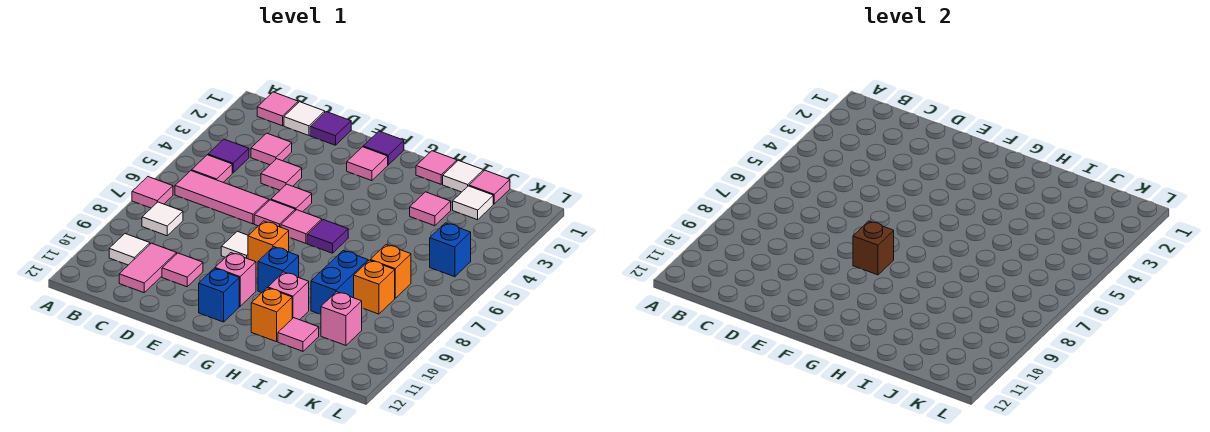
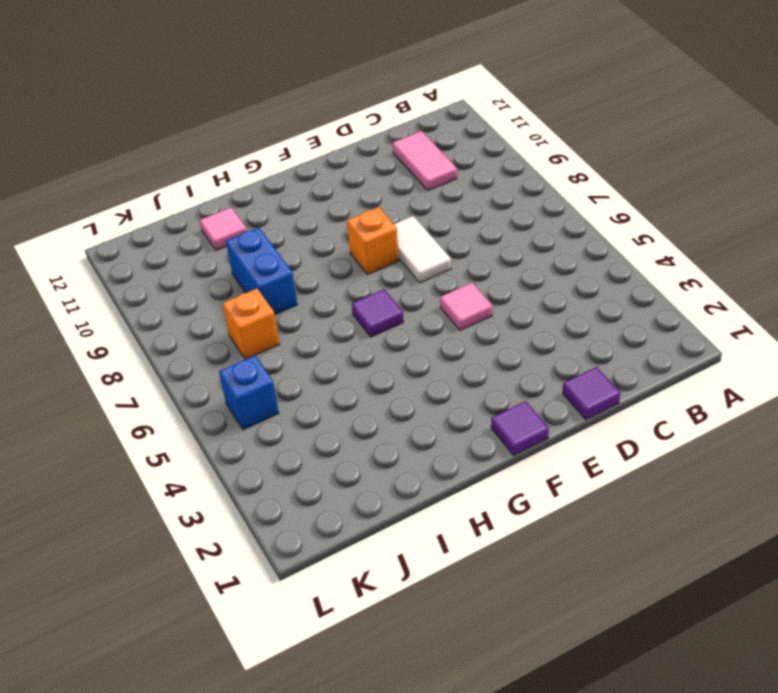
white tile E7:E8 level 1 -> white tile E8 level 1
none -> pink tile A7 level 1
none -> pink tile B1 level 1
none -> purple tile B4 level 1
none -> pink tile B5 level 1

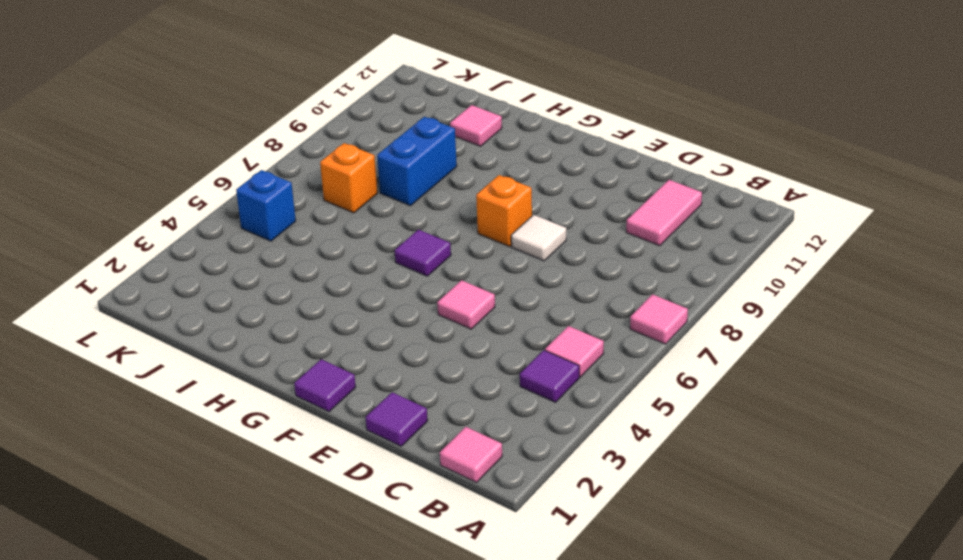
none -> pink tile B6:D6 level 1
none -> white tile B8 level 1
none -> white tile B10 level 1
none -> white tile C1 level 1

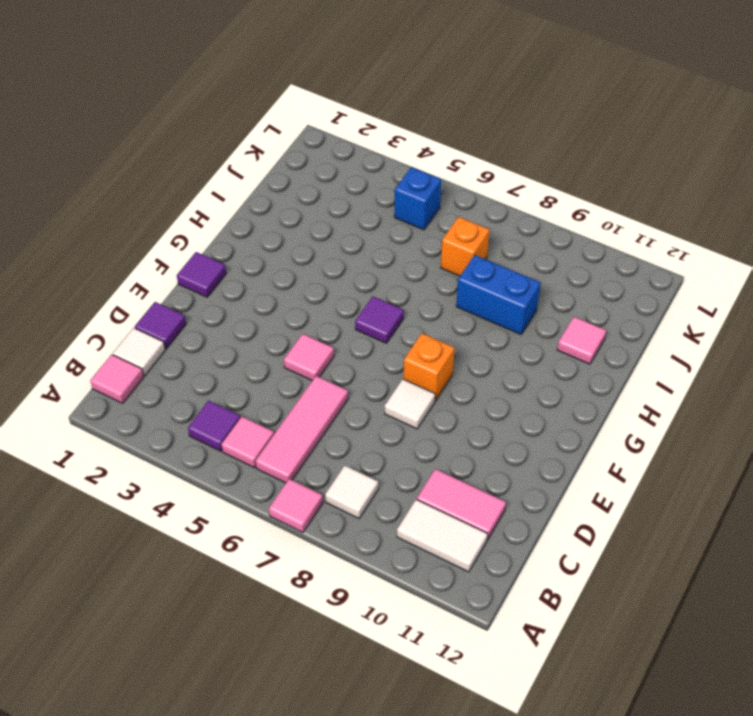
white tile B10:B11 level 1 -> white tile B10 level 1
none -> pink tile C3 level 1
none -> pink tile D4 level 1
none -> pink tile D10 level 1
none -> pink tile E6 level 1

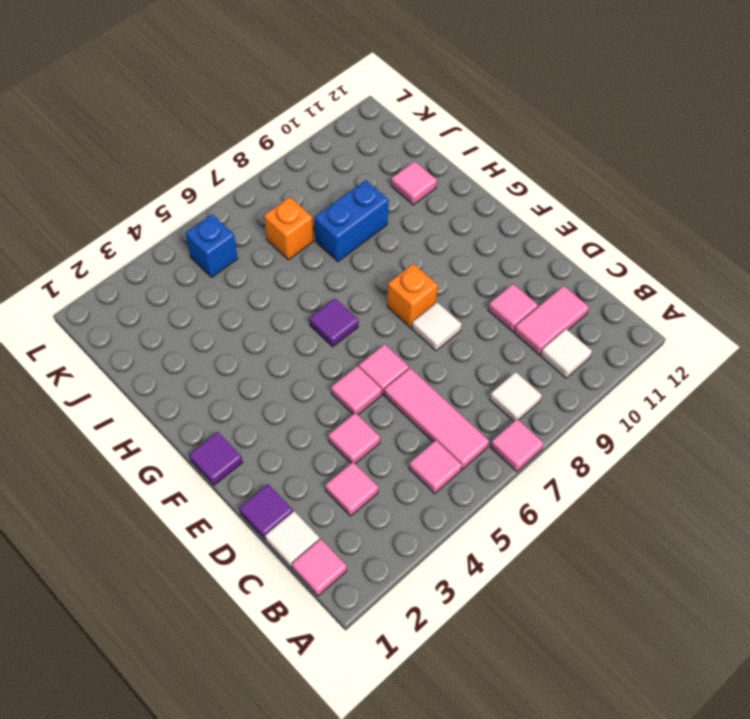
none -> purple tile B4 level 1
none -> pink tile F2 level 1
none -> pink tile F6 level 1
none -> pink brick F10 level 1

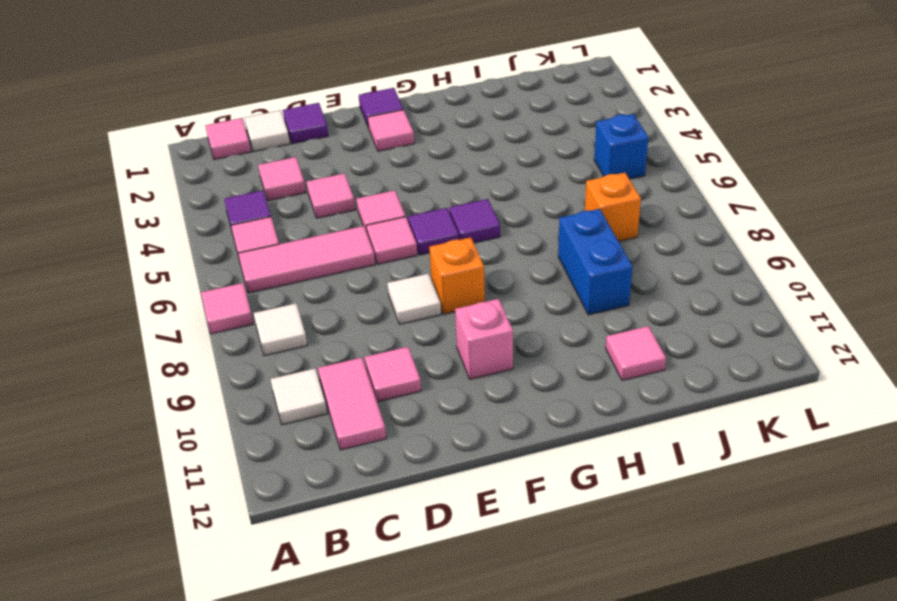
purple tile F6 level 1 -> pink tile F6 level 1
none -> blue brick F11 level 1
none -> blue brick G9 level 1
none -> pink tile H1 level 1
none -> pink brick H10 level 1

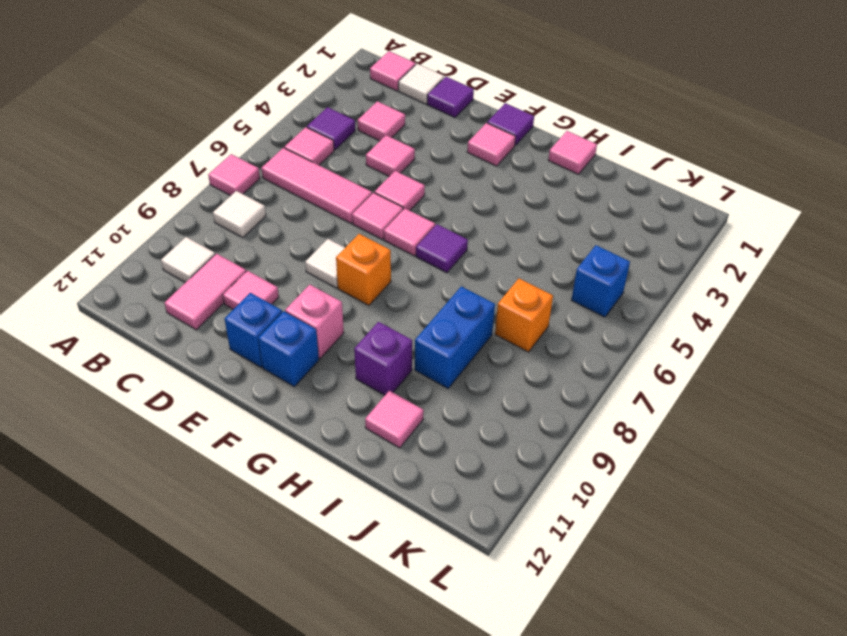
blue brick E11 level 1 -> blue brick G9 level 1
purple brick H10 level 1 -> pink brick H10 level 1
none -> orange brick H11 level 1
none -> white tile I1 level 1
none -> pink tile I3 level 1
none -> pink tile J1 level 1

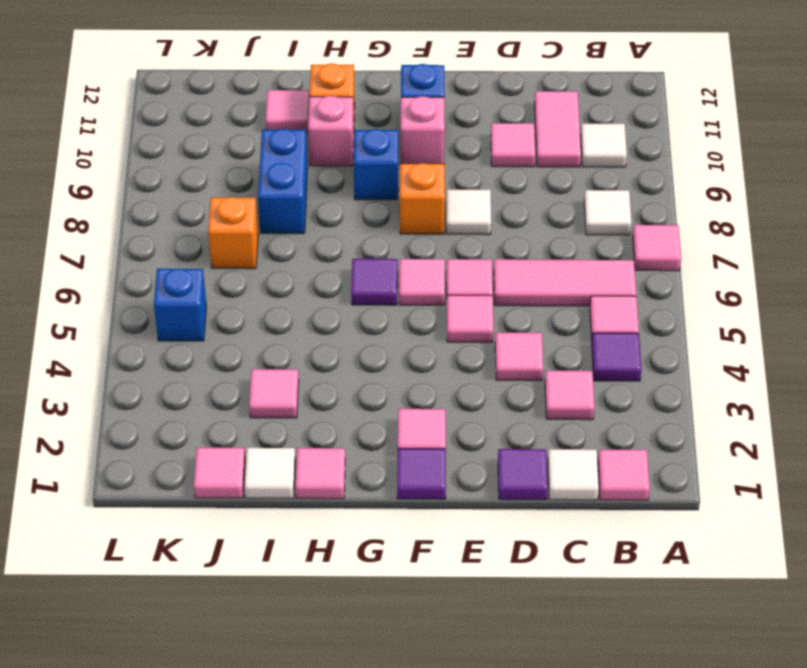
none -> white tile J2 level 1
none -> orange brick J8 level 1
none -> pink brick J10 level 1
none -> brown brick F8 level 2

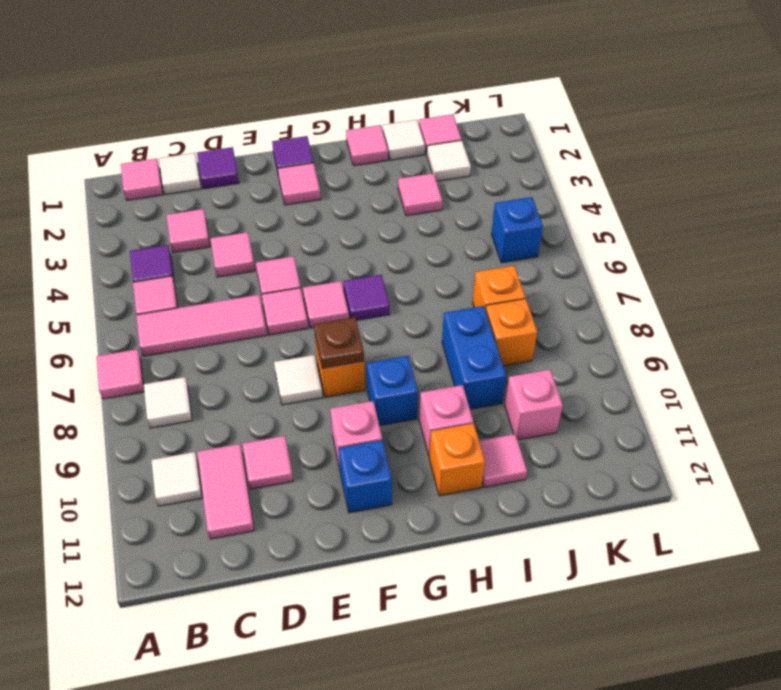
brown plate F8 level 2 -> brown brick F8 level 2

